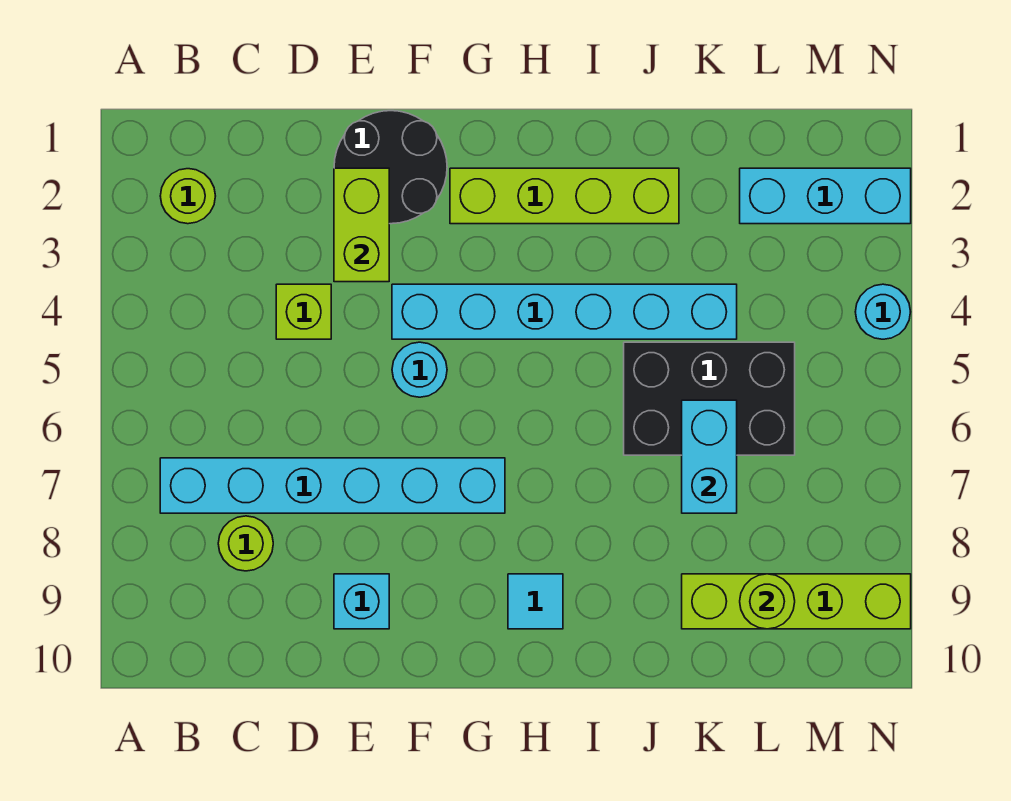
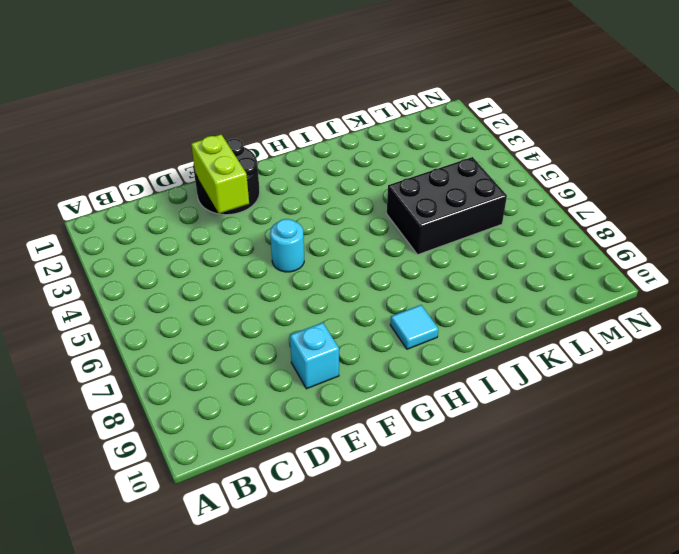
none -> lime round brick B2 level 1
none -> cyan brick B7:G7 level 1
none -> lime round brick C8 level 1

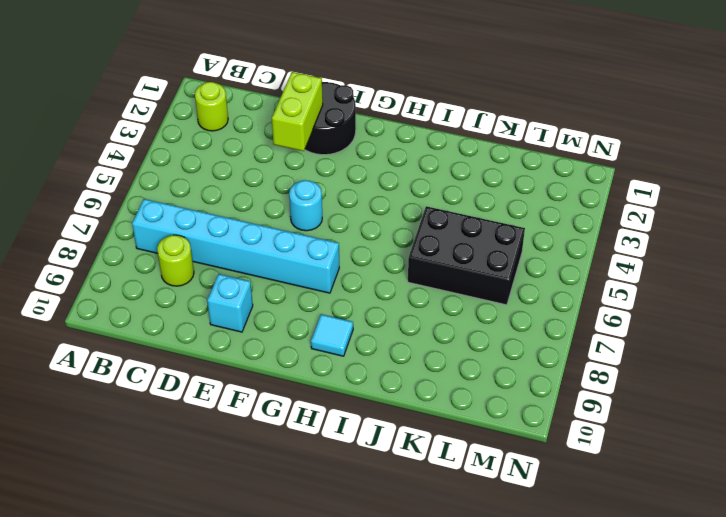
none -> lime brick D4 level 1
none -> cyan brick F4:K4 level 1
none -> lime brick G2:J2 level 1

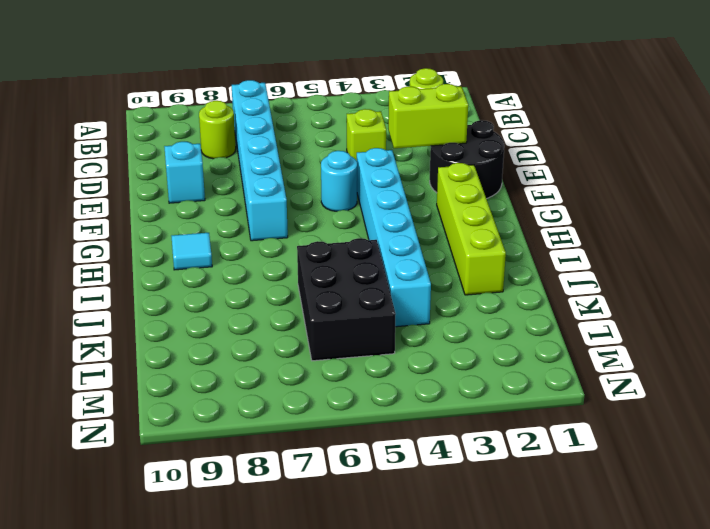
none -> lime brick K9:N9 level 1
none -> cyan brick L2:N2 level 1
none -> cyan round brick N4 level 1

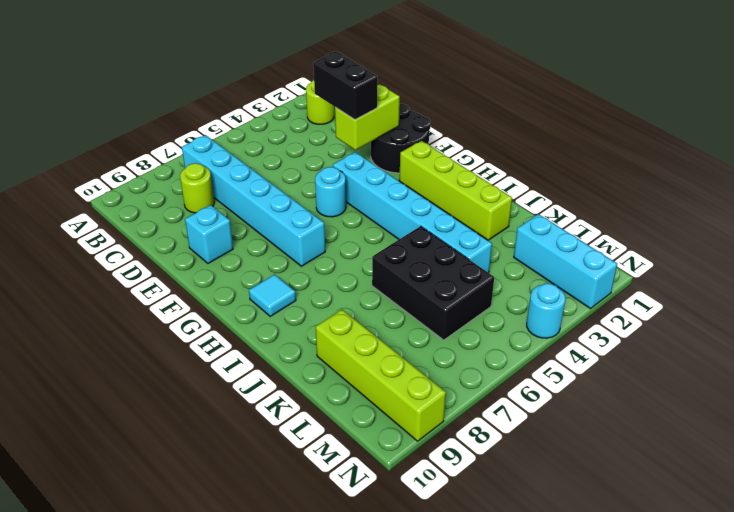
black brick D3:E3 level 3 -> none
none -> lime brick D4 level 1
none -> cyan brick K6:K7 level 2
none -> lime round brick L9 level 2

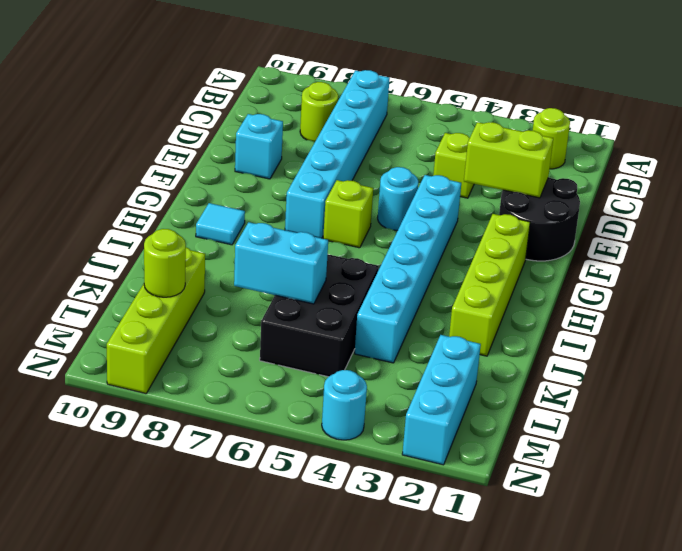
lime brick G6 level 1 -> none

